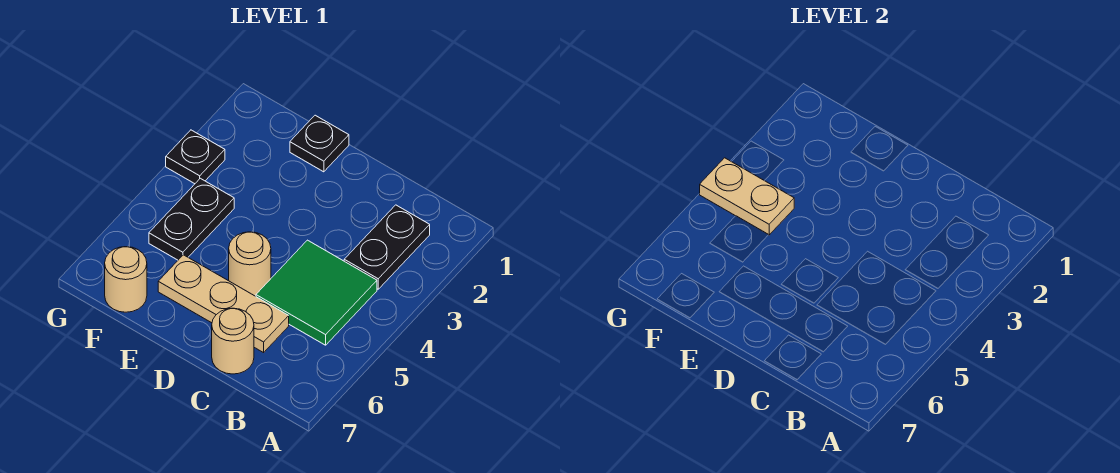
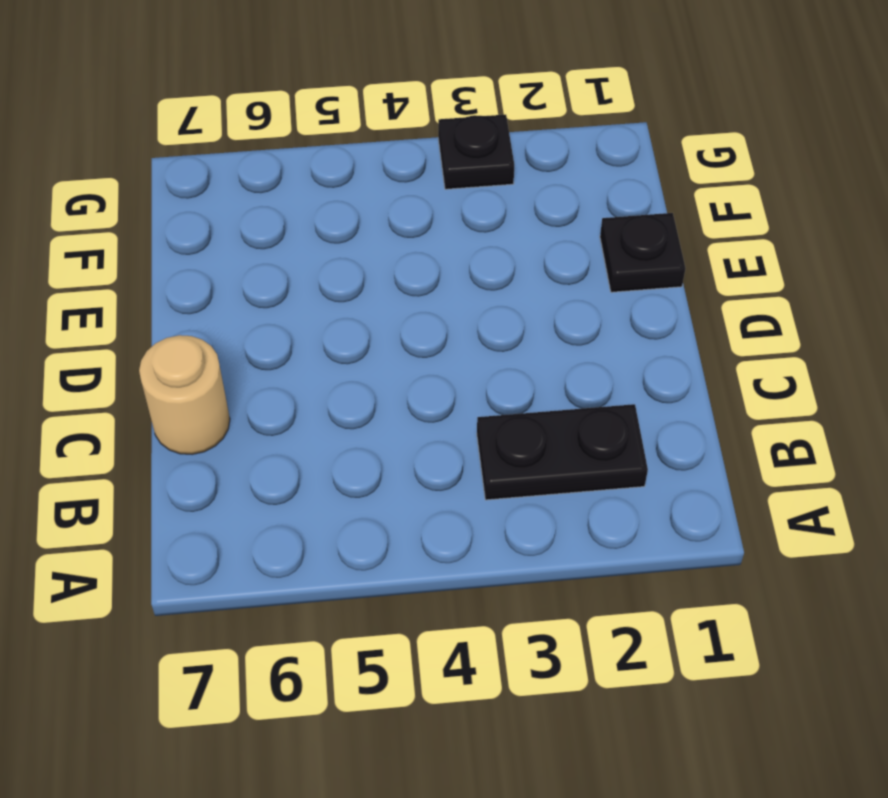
none -> green tile B4:C5 level 1
none -> tan plate C6:E6 level 1

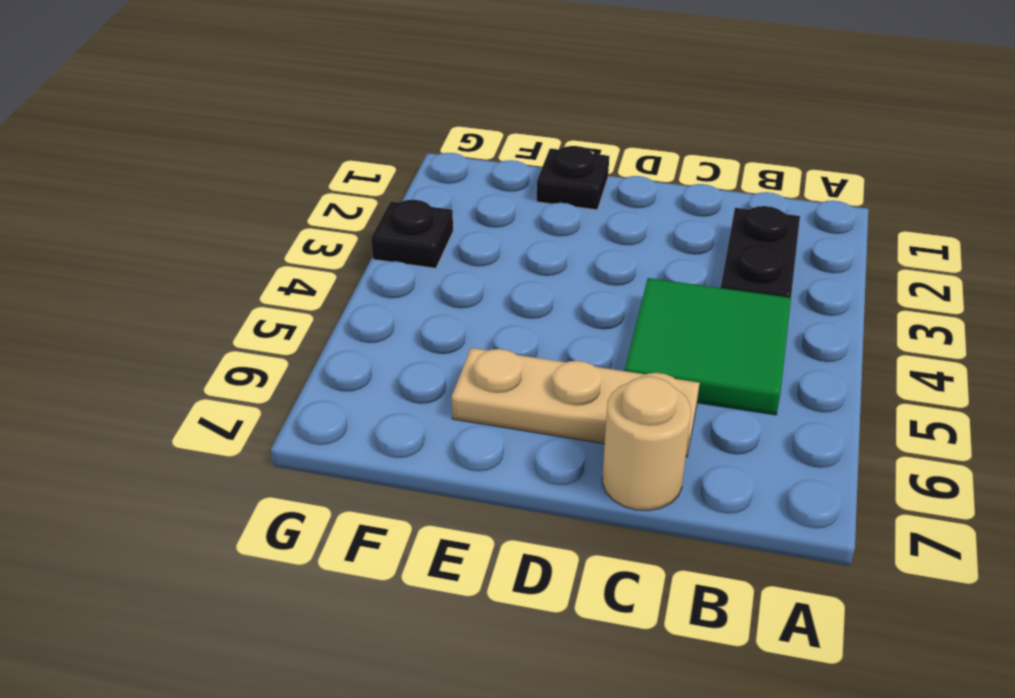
none -> tan round brick D5 level 1
none -> black plate F4:F5 level 1

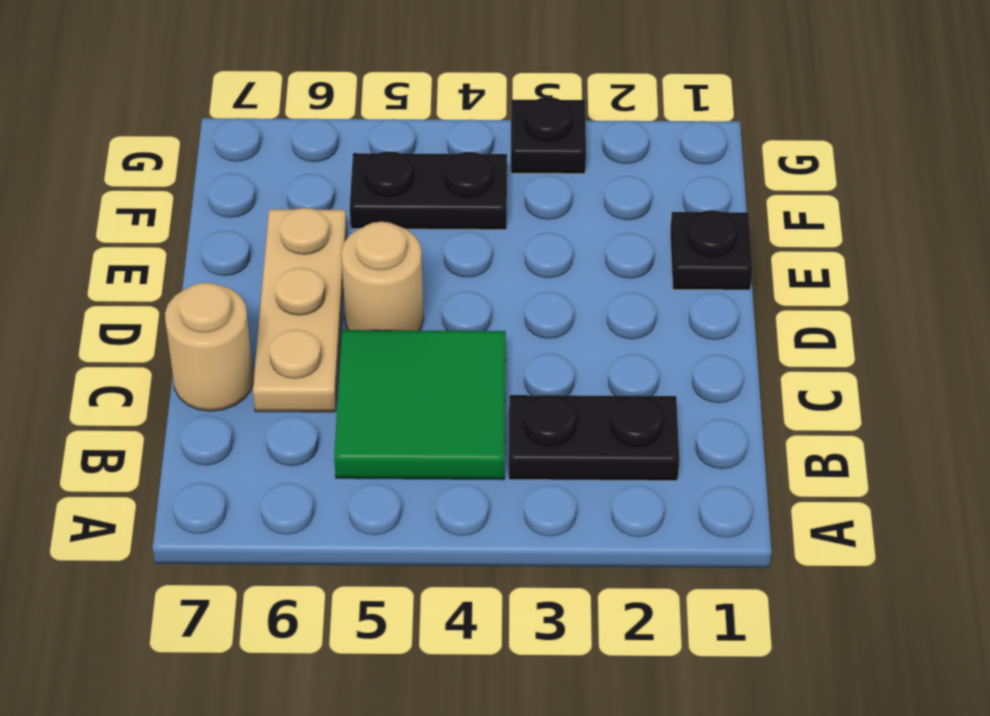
none -> tan round brick F7 level 1
none -> tan plate F4:G4 level 2

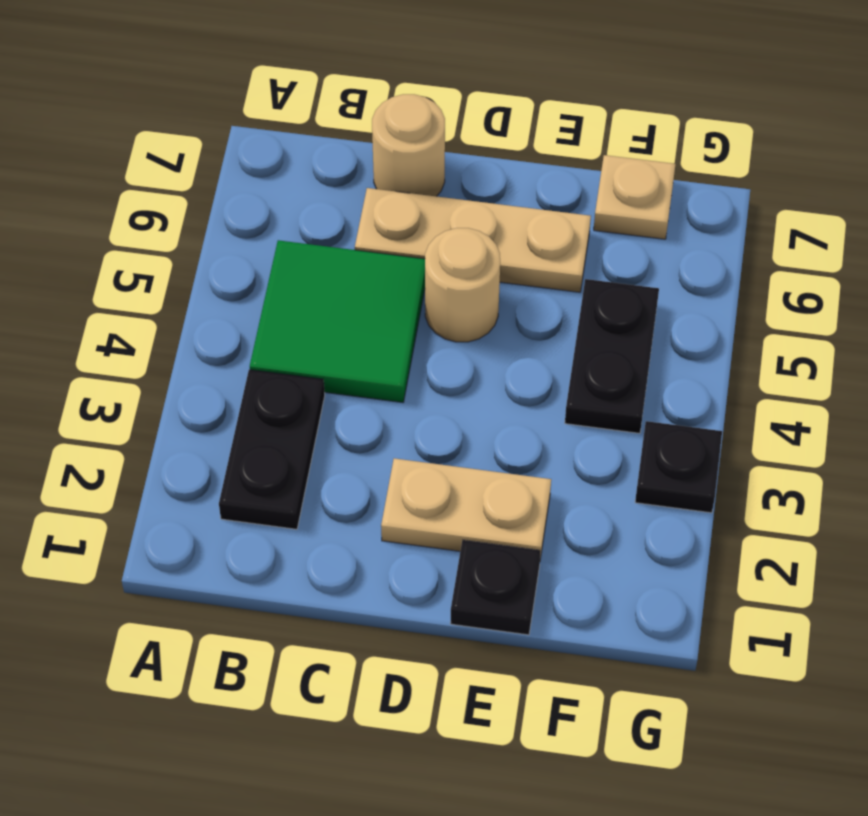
tan plate D2:E2 level 1 -> tan plate F4:G4 level 2
tan plate F7 level 1 -> tan round brick F7 level 1

